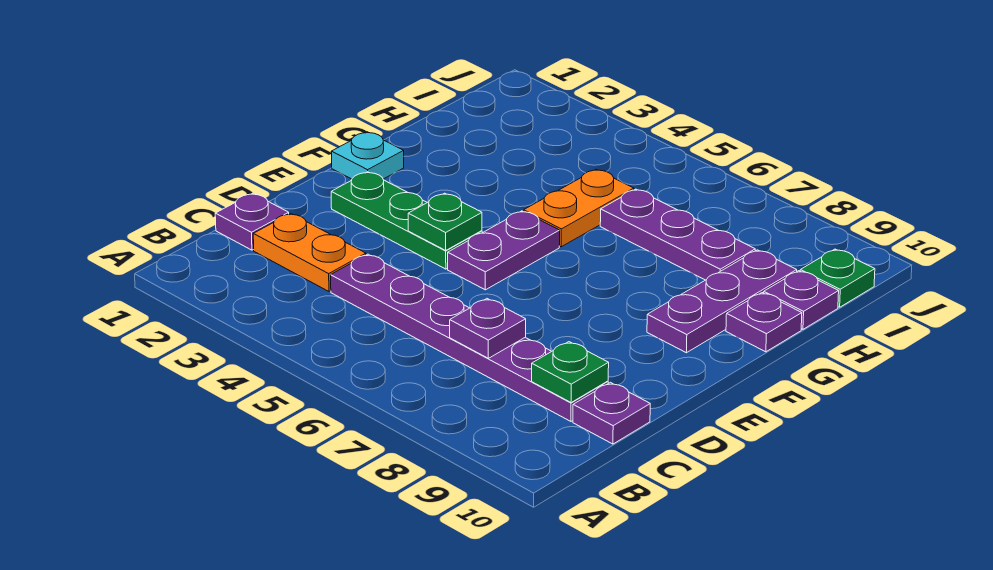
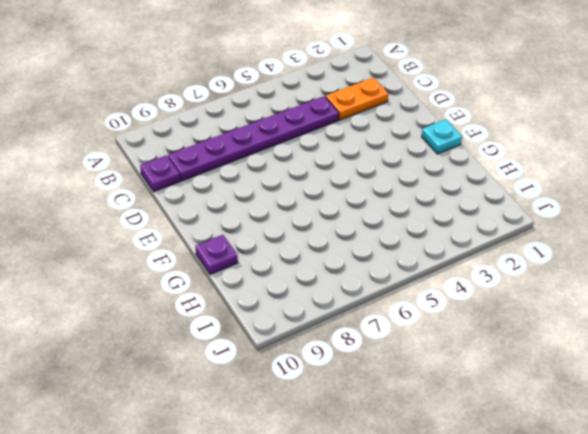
none -> purple plate C1 level 1
none -> green plate E2:E4 level 1
none -> purple plate E5:F5 level 1

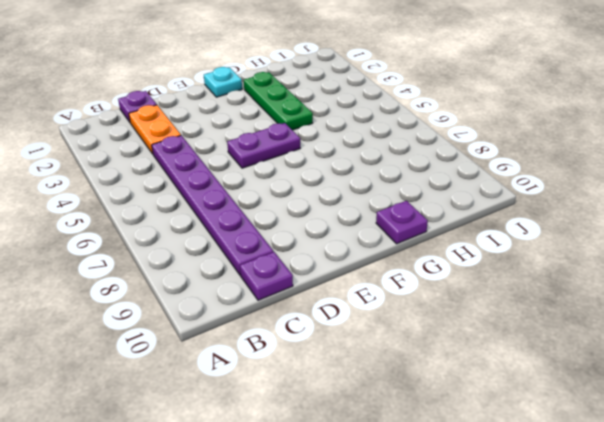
green plate G2:G4 level 1 -> green plate E2:E4 level 1
none -> purple plate F9:H9 level 1
none -> orange plate G5:H5 level 1
none -> purple plate H6:H8 level 1

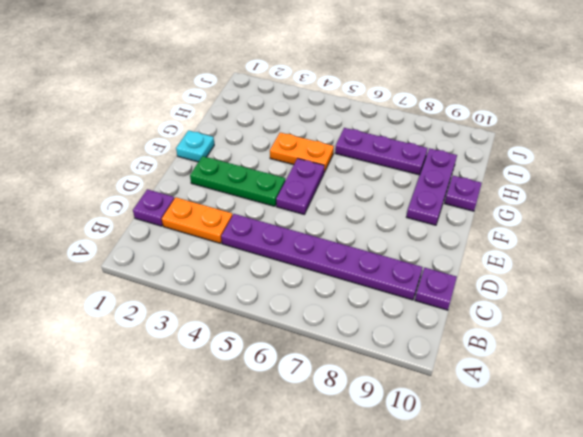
orange plate G4:G5 level 1 -> orange plate G5:H5 level 1
none -> purple plate H10 level 1
none -> green plate I10 level 1
none -> purple plate C7 level 2

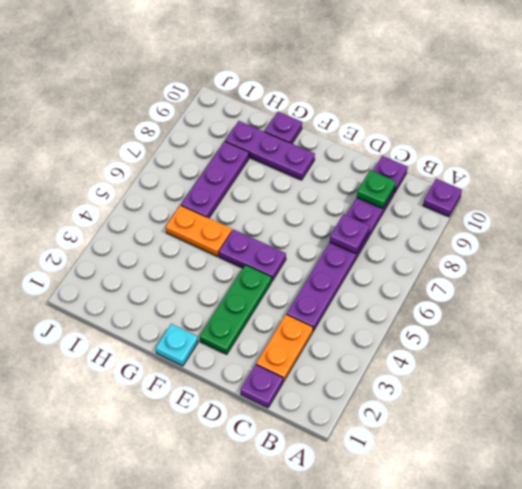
purple plate A10 level 1 -> purple plate H10 level 1
none -> green plate I10 level 1
none -> green plate E4 level 2

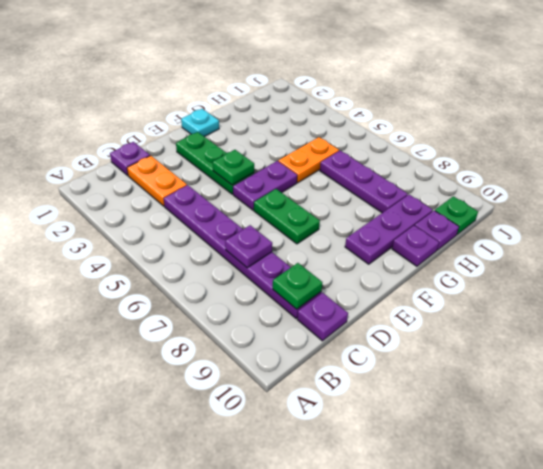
green plate E6:E7 level 1 -> none

